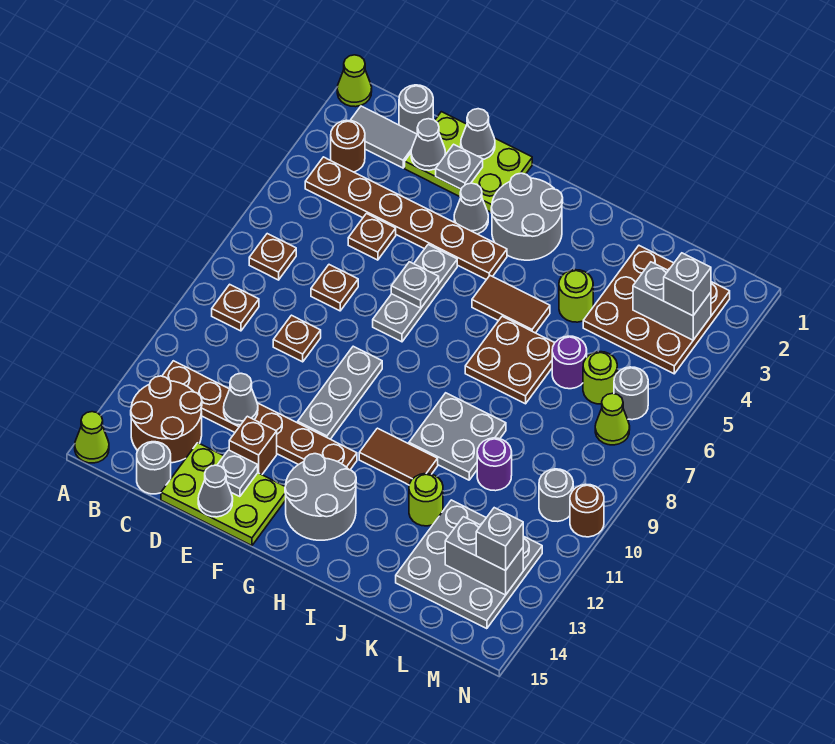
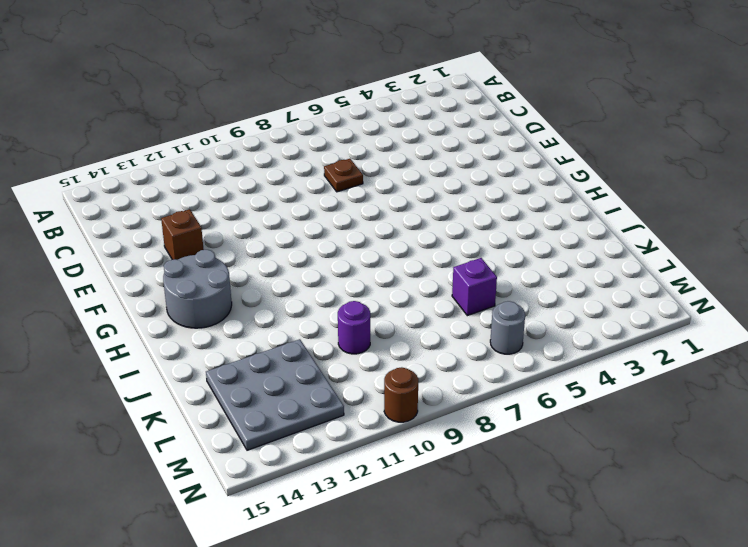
purple brick K6 level 1 -> purple round brick K6 level 1
none -> lime cone A1 level 1
none -> lime cone A15 level 1
none -> grey tile B2:C2 level 1
none -> brown round brick B3 level 1

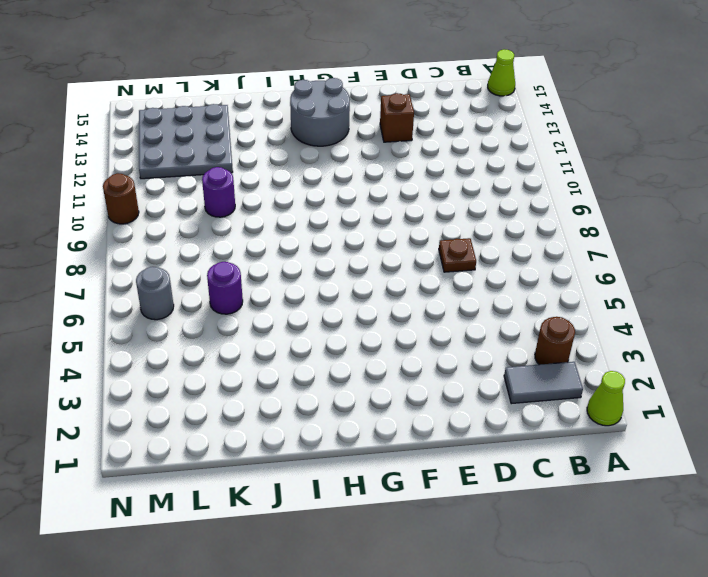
none -> brown plate B4:G4 level 1
none -> brown plate B7 level 1
none -> brown plate B9 level 1
none -> brown plate B12:G12 level 1

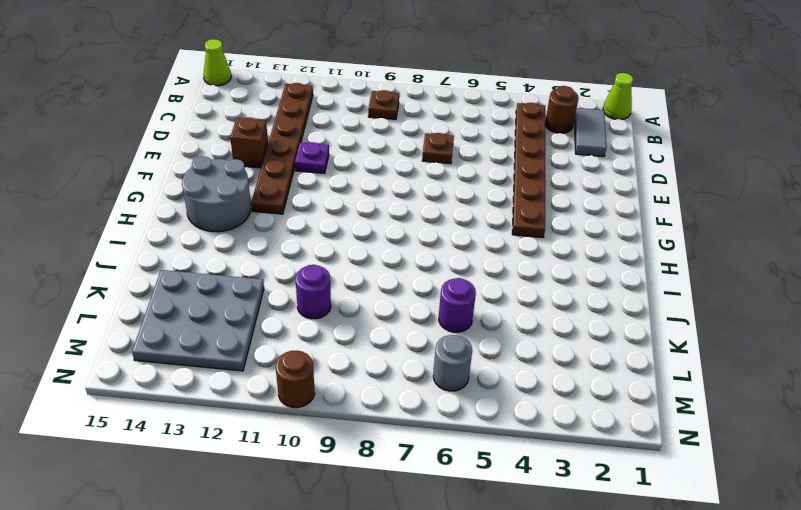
purple plate E11 level 1 -> none
none -> brown plate B7 level 1
none -> brown round brick B13:C14 level 1
none -> grey round brick C1 level 1
none -> grey round brick C15 level 1

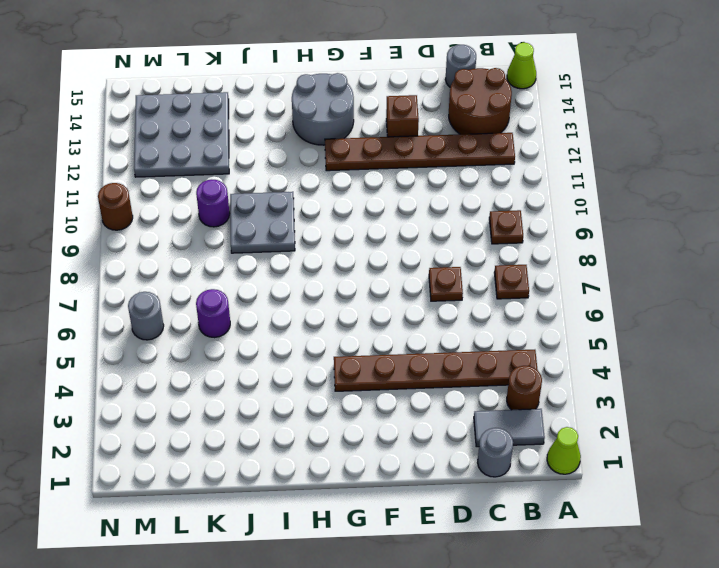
none -> lime plate D1:F2 level 1
none -> brown plate D5 level 1
none -> brown plate D9 level 1
none -> lime plate D14:F15 level 1

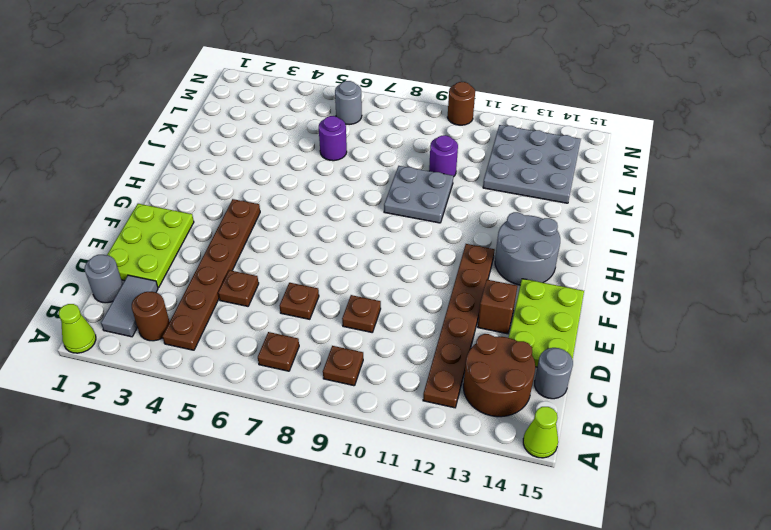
none -> grey cone F3 level 1
none -> grey plate F5:F7 level 1
none -> grey plate F9:F11 level 1
none -> grey round brick G2:H3 level 1

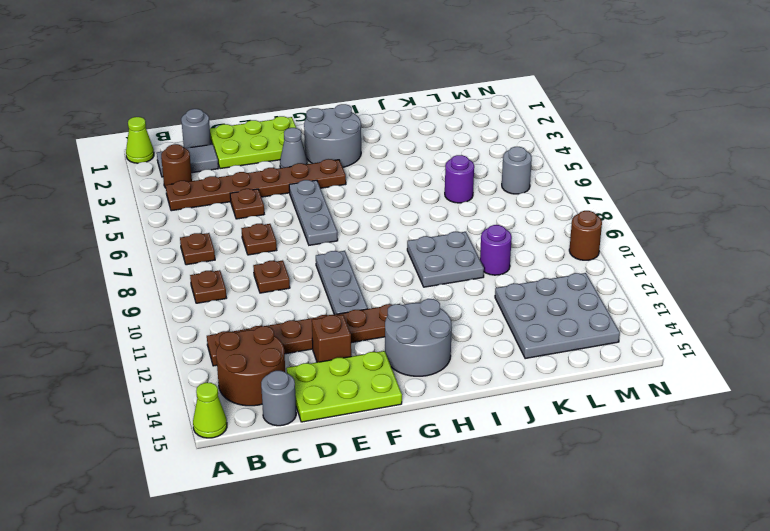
none -> brown tile H5:I5 level 1
none -> brown tile H11:I11 level 1
none -> brown plate I6:J7 level 1
none -> lime round brick J4 level 1

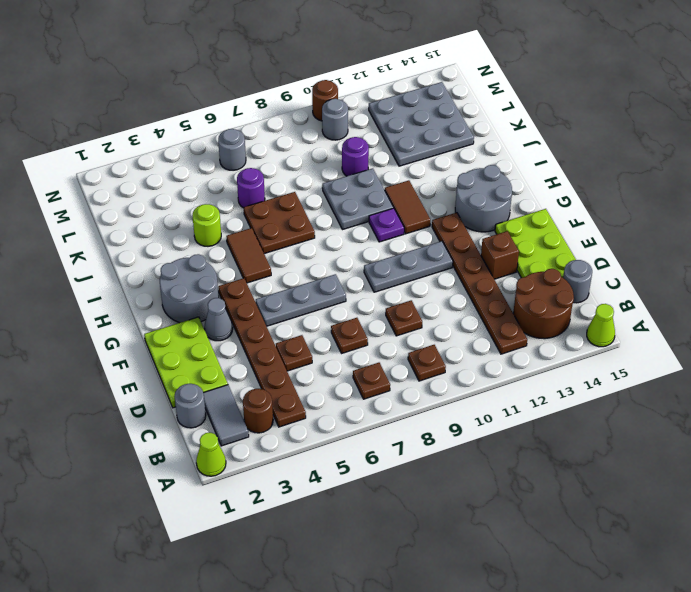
purple plate H10 level 1 -> none
none -> lime round brick J12 level 1
none -> brown plate K2:M4 level 1
none -> lime round brick L6 level 1
none -> lime cone M7 level 1

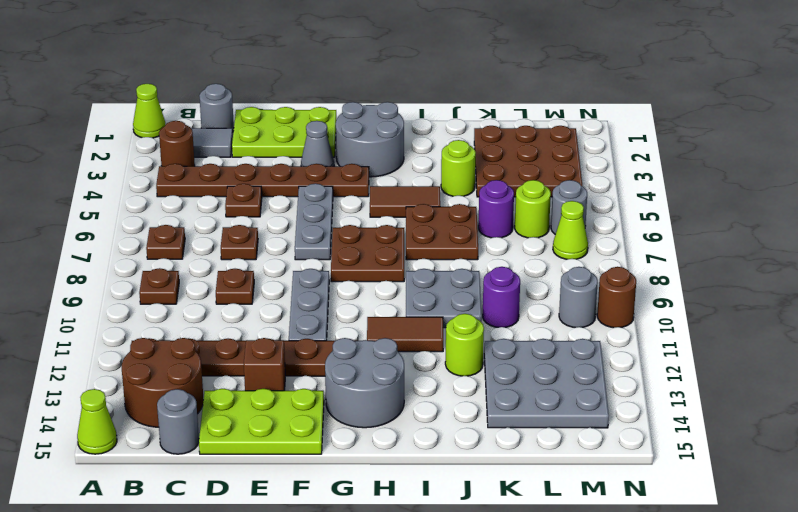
brown plate G7:H8 level 1 -> none
none -> grey cone D2 level 2
none -> grey cone D12 level 2
none -> grey cone E1 level 2
none -> grey plate E2 level 2

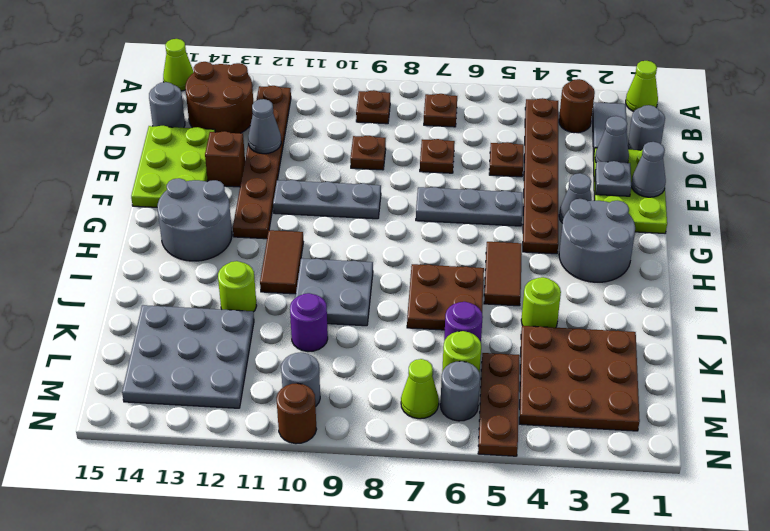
brown plate L5:N5 level 1 -> none
none -> grey plate E14 level 2
none -> grey cone E15 level 2
none -> grey plate F6 level 2
none -> grey brick L3:M3 level 2

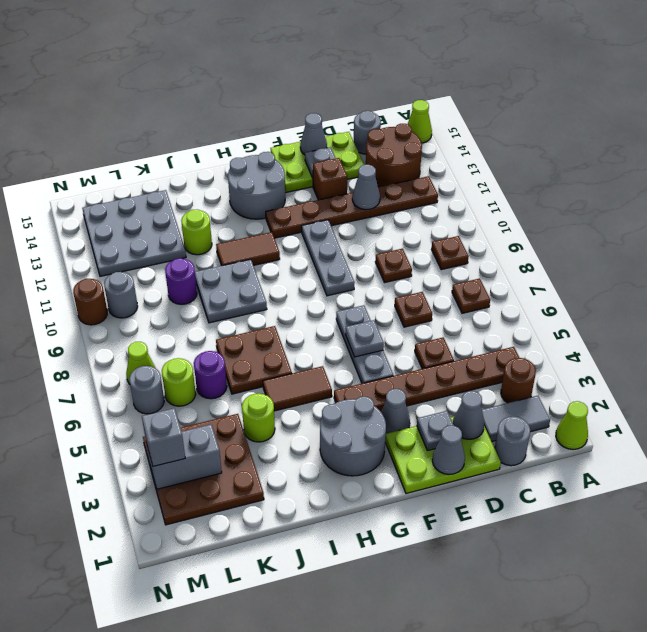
none -> grey brick L13:M13 level 2
none -> grey brick M13 level 3

